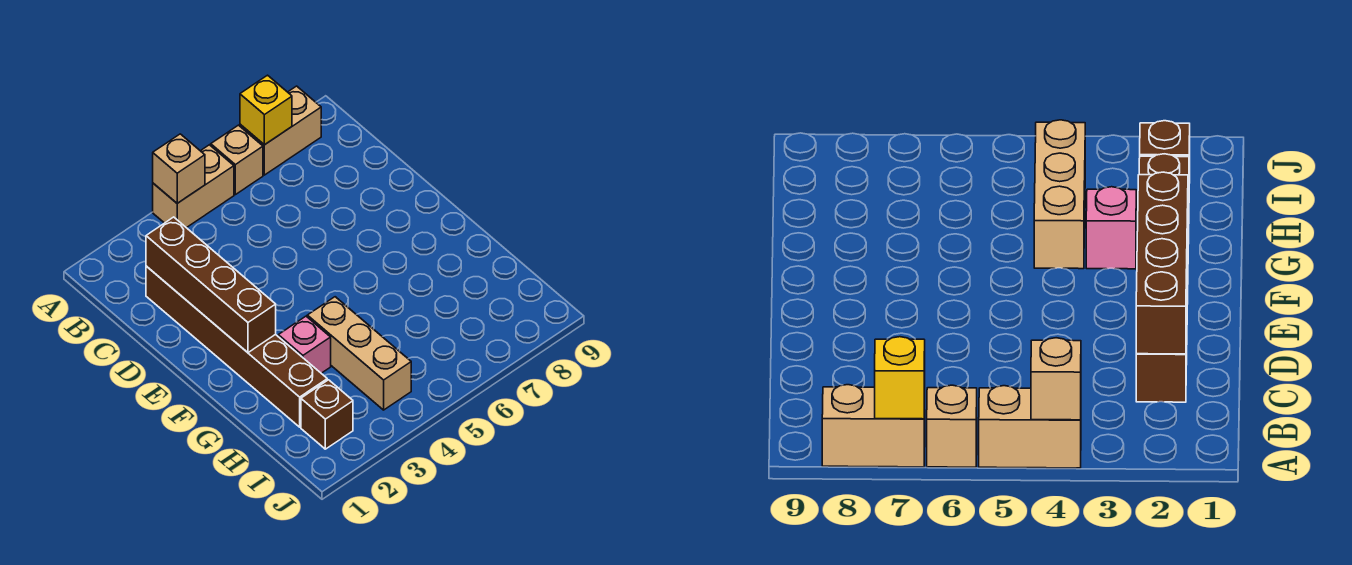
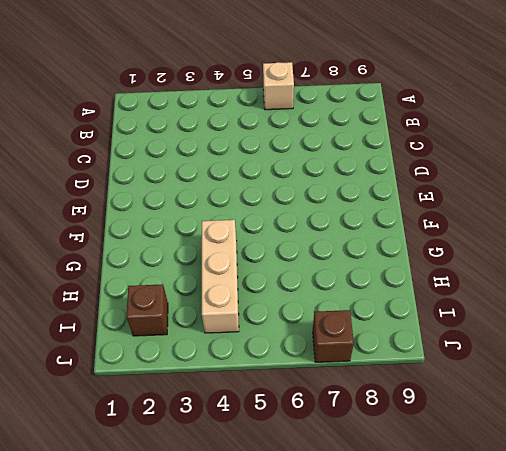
brown brick J7 level 1 -> none
none -> tan brick A4:A5 level 1
none -> tan brick A7:A8 level 1

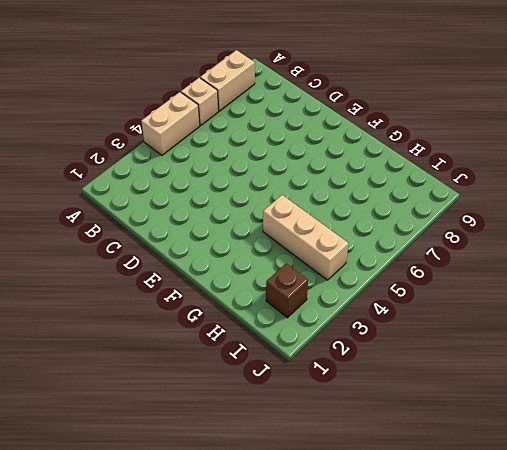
none -> brown brick C2:H2 level 1
none -> pink brick G3 level 1

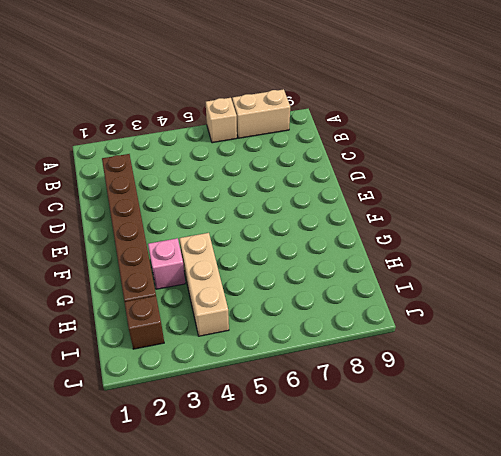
none -> tan brick A4:A5 level 1
none -> tan brick A4 level 2

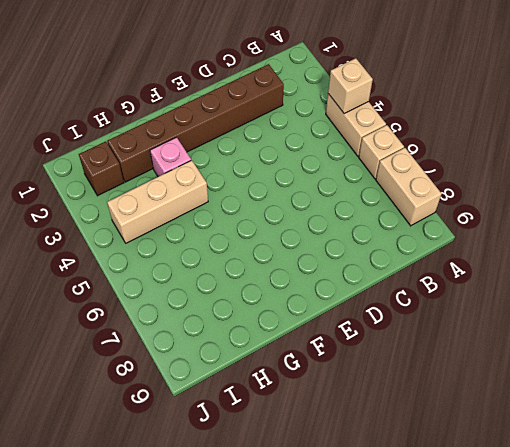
none -> yellow brick A7 level 2
none -> brown brick C2:F2 level 2

